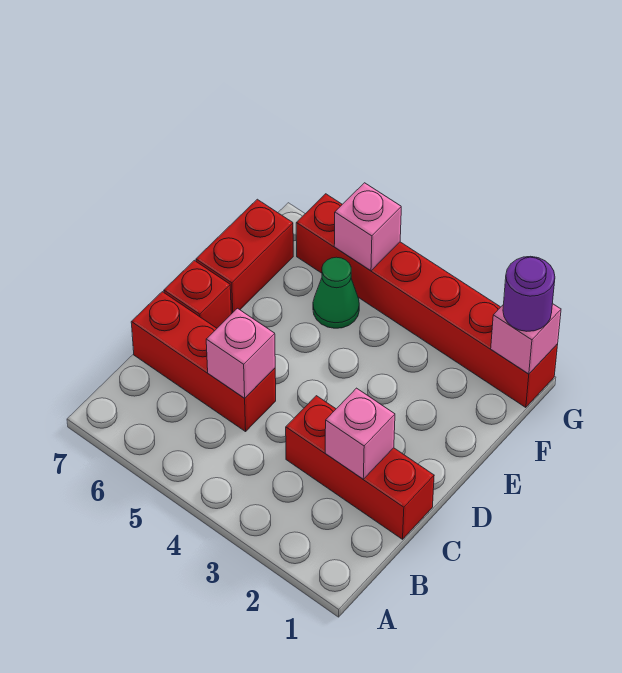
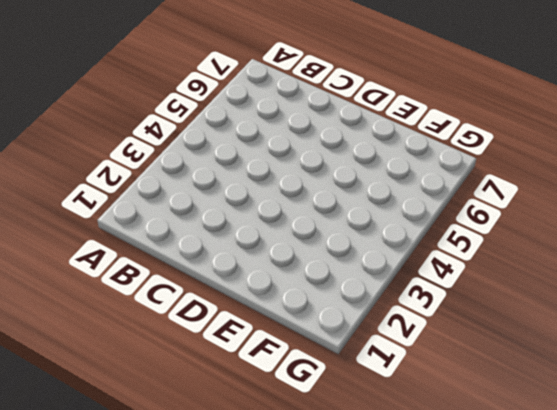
none -> red brick C1:C3 level 1
none -> red brick C5:C7 level 1

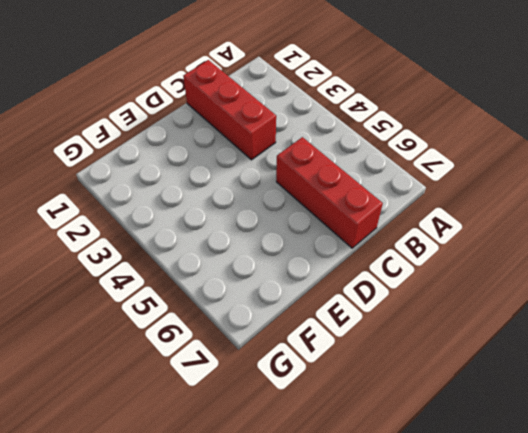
none -> red brick D7 level 1
none -> red brick E7:F7 level 1

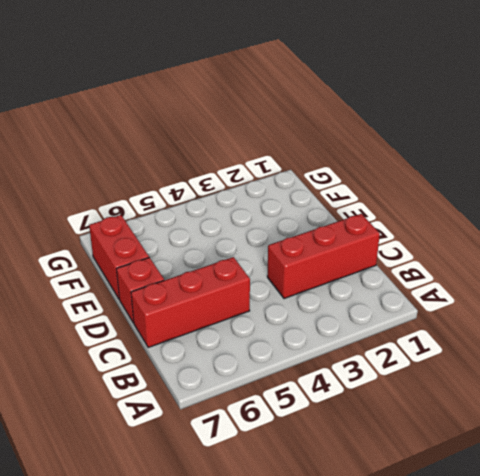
none -> green cone F5 level 1
none -> red brick G1:G6 level 1

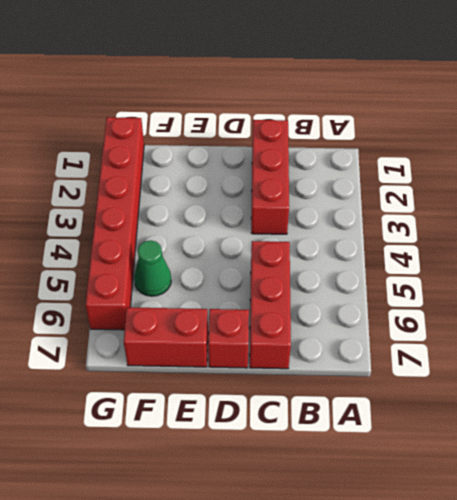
none -> pink brick C2 level 2
none -> pink brick C5 level 2

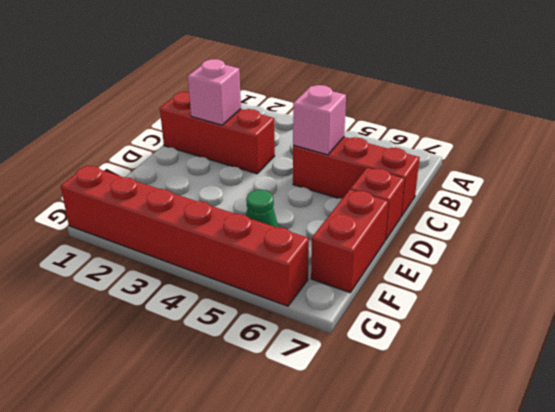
none -> pink brick G1 level 2
none -> pink brick G5 level 2

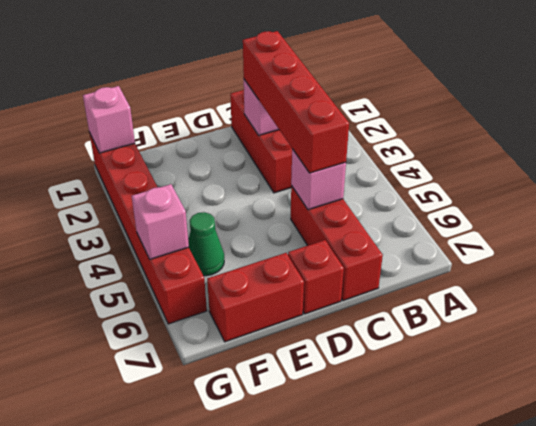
red brick C2:C5 level 3 -> none
none -> purple round brick G1 level 3

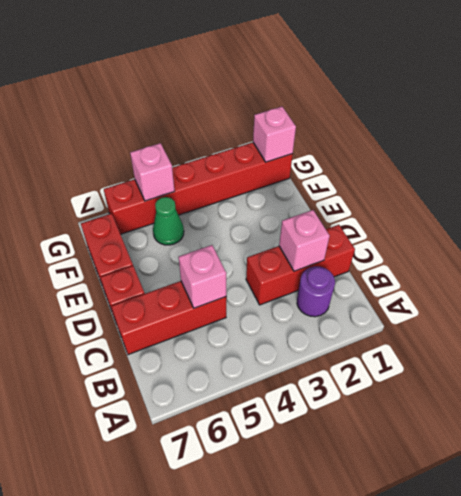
purple round brick B2 level 1 -> purple round brick G1 level 3

